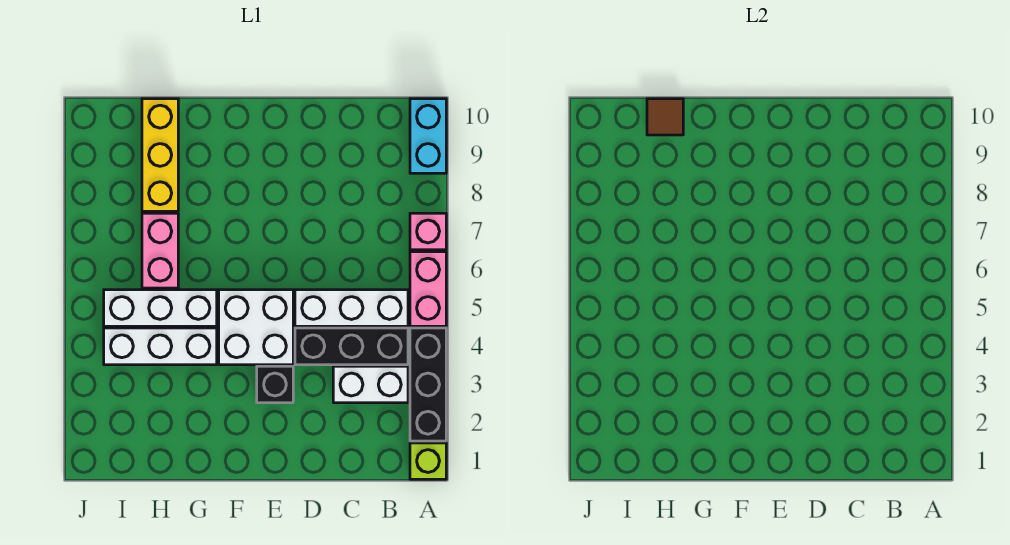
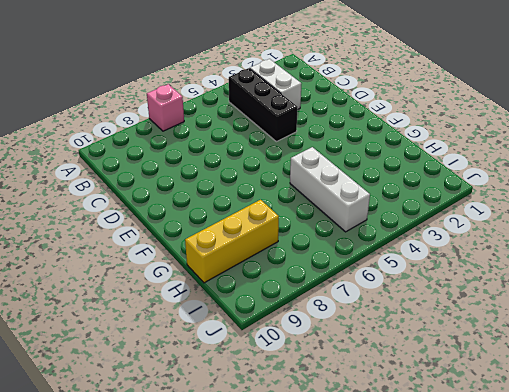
none -> lime brick A1 level 1
none -> black brick A2:A4 level 1
none -> pink brick A5:A6 level 1

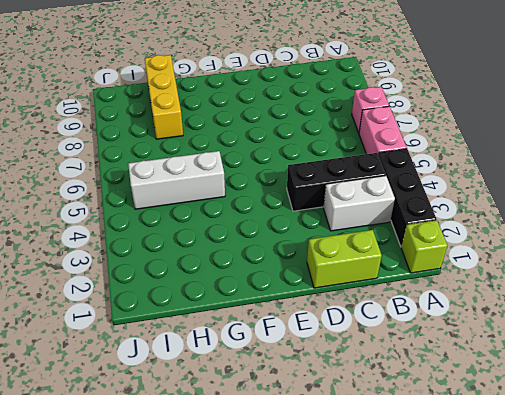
lime brick C1:D1 level 1 -> none
none -> cyan brick A9:A10 level 1
none -> white brick B5:D5 level 1
none -> black brick E3 level 1

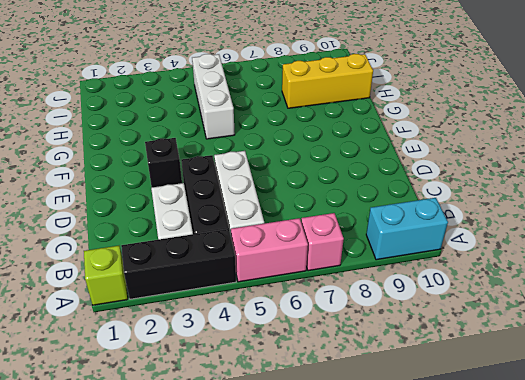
none -> white brick E4:F5 level 1
none -> white brick G4:I4 level 1
none -> pink brick H6:H7 level 1

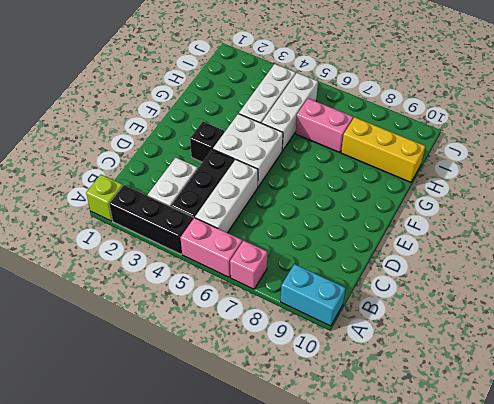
none -> brown tile H10 level 2

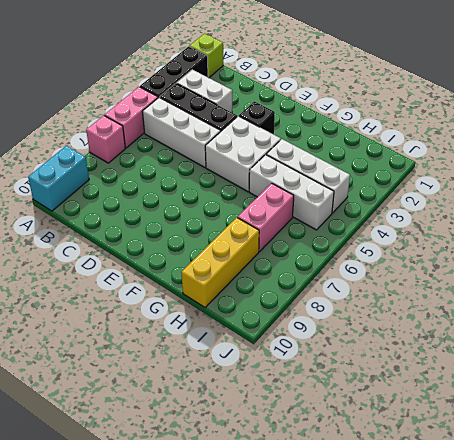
none -> brown tile H10 level 2

